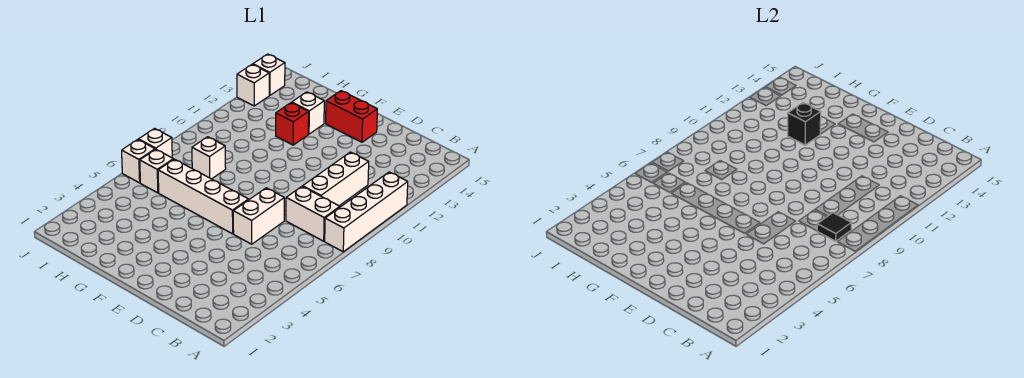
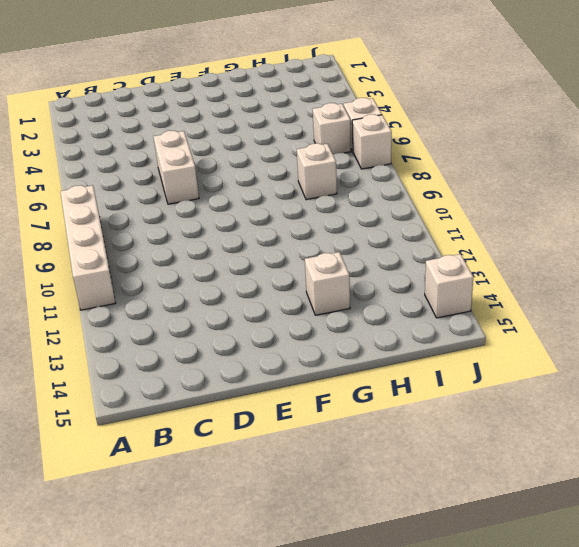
none -> white brick B8:C8 level 1
none -> white brick C9:C11 level 1
none -> white brick E6:H6 level 1

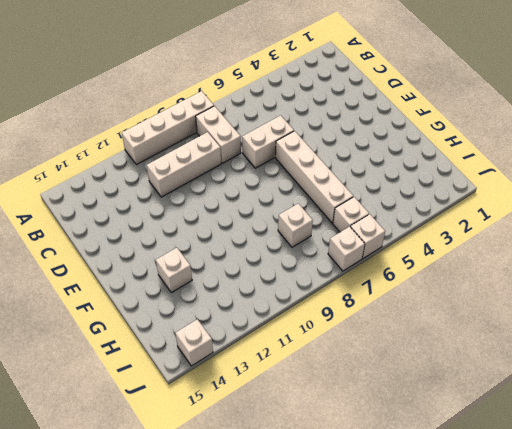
none -> red brick E14:F14 level 1
none -> red brick G12 level 1
none -> white brick J13 level 1

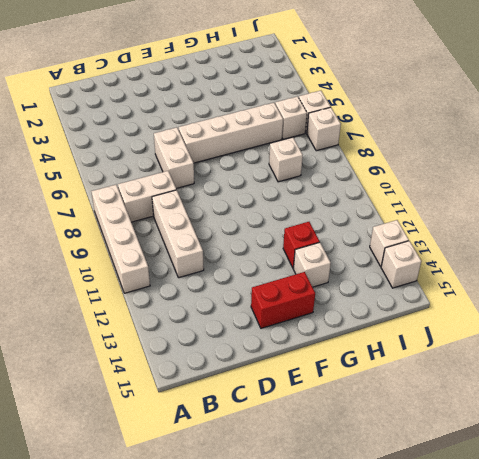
none -> black tile B8 level 2
none -> black brick G12 level 2

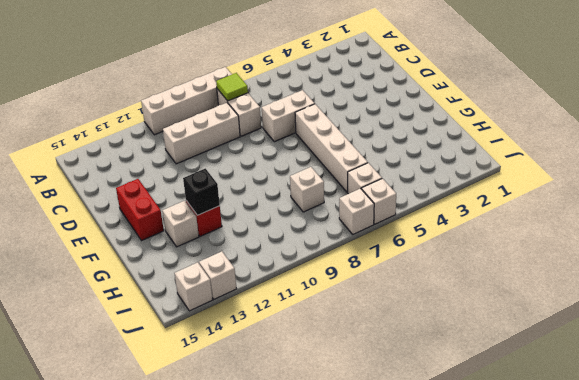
lime tile B8 level 2 -> black tile B8 level 2

